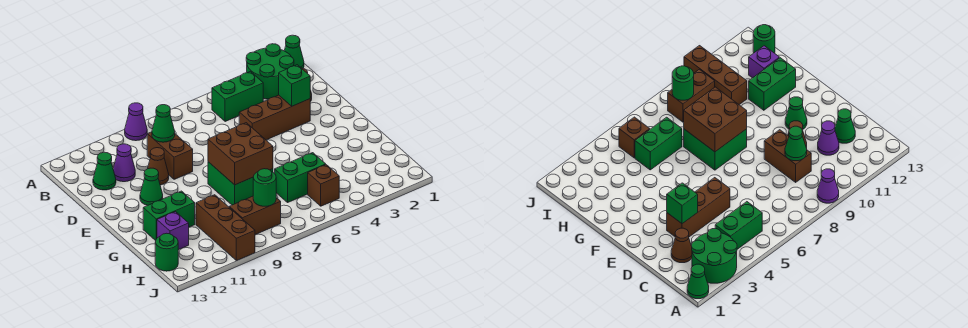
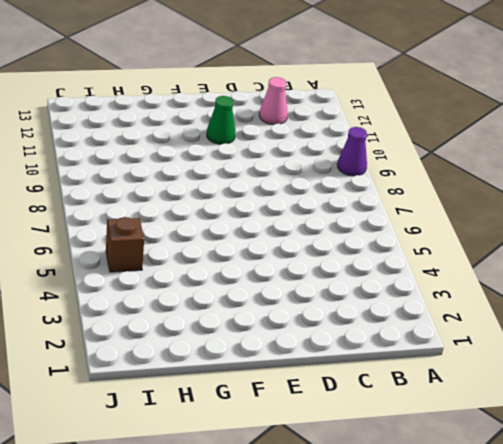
pink cone C12 level 1 -> green cone C12 level 1
none -> green cone A1 level 1
none -> green round brick A2:B3 level 1
none -> green brick B4:B5 level 1

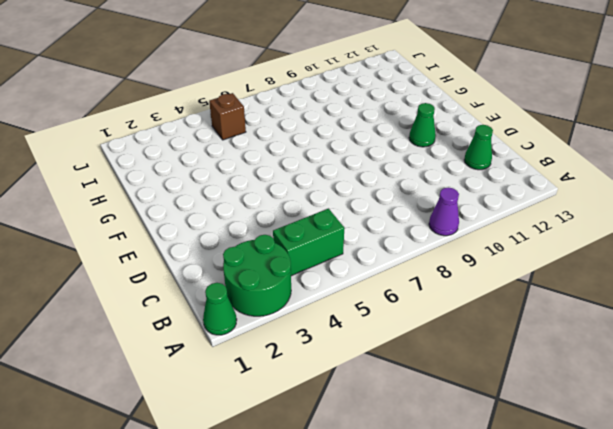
none -> brown cone C2 level 1
none -> brown brick C9:D9 level 1
none -> purple cone C11 level 1

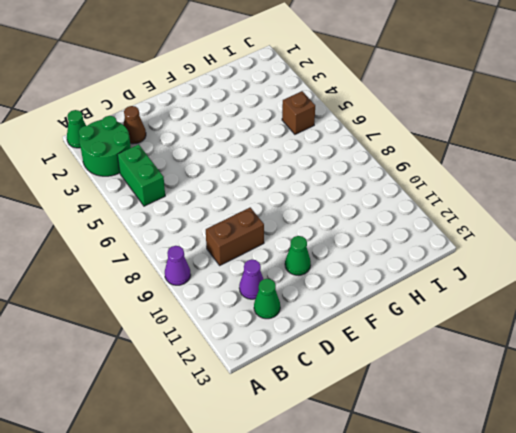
none -> brown brick D3:D5 level 1
none -> brown cone D10 level 1
none -> green brick F7:G8 level 1

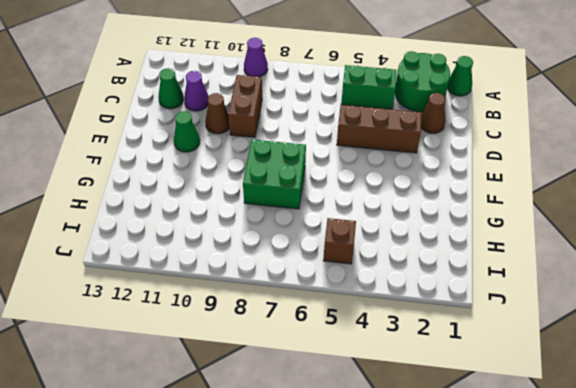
none -> green brick G11:G12 level 1
none -> green brick H5:H6 level 1
none -> brown brick H10:J10 level 1

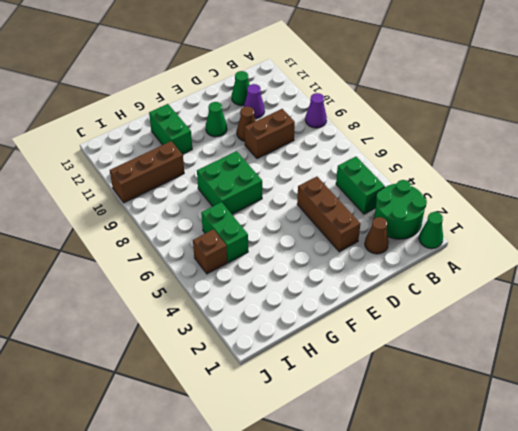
none -> purple brick H12 level 1
none -> brown brick I8:I9 level 1
none -> green round brick I13 level 1

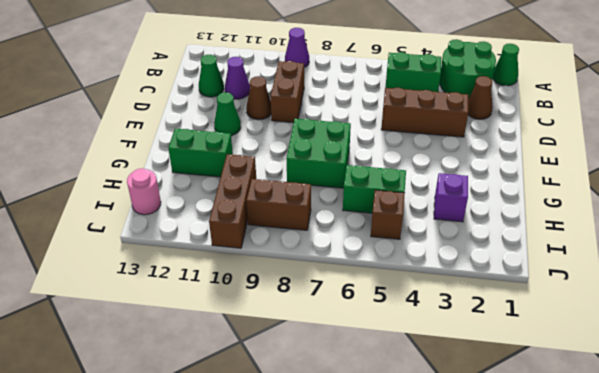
purple brick H3 level 1 -> purple brick H12 level 1
pink round brick I13 level 1 -> green round brick I13 level 1
none -> green cone C9 level 2
none -> green brick D3 level 2
none -> brown brick F7:G8 level 2

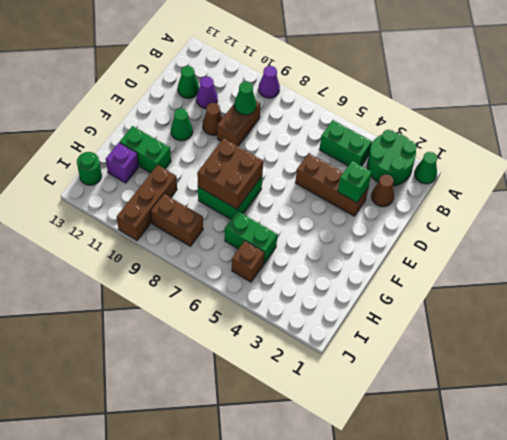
none -> green round brick I8 level 2

